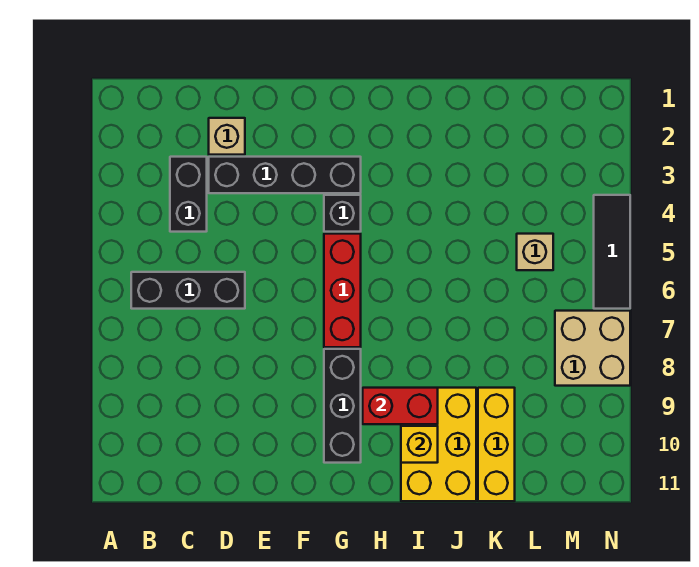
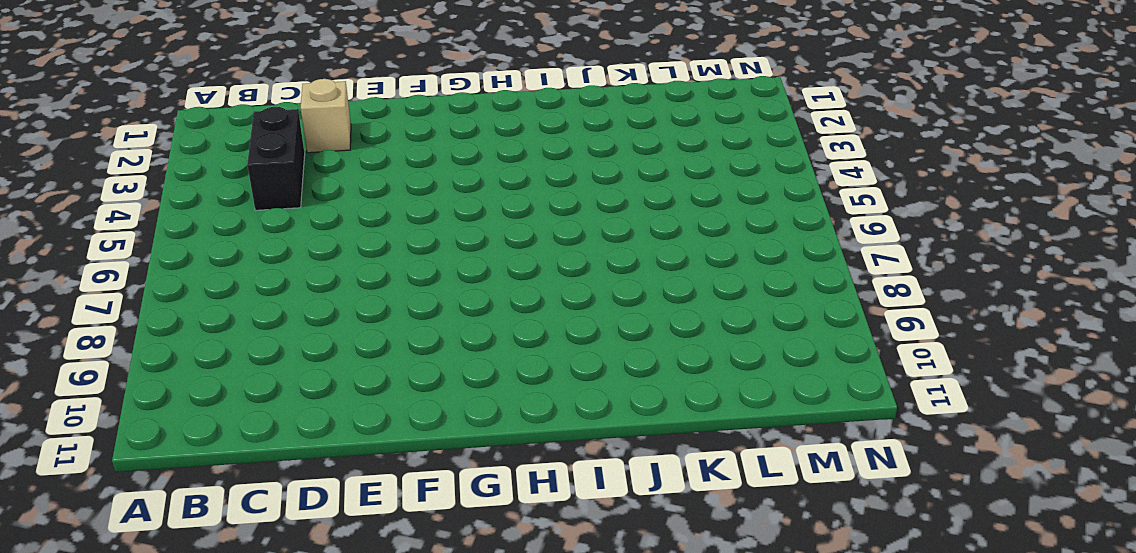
none -> black brick B6:D6 level 1
none -> black brick D3:G3 level 1
none -> black brick G4 level 1

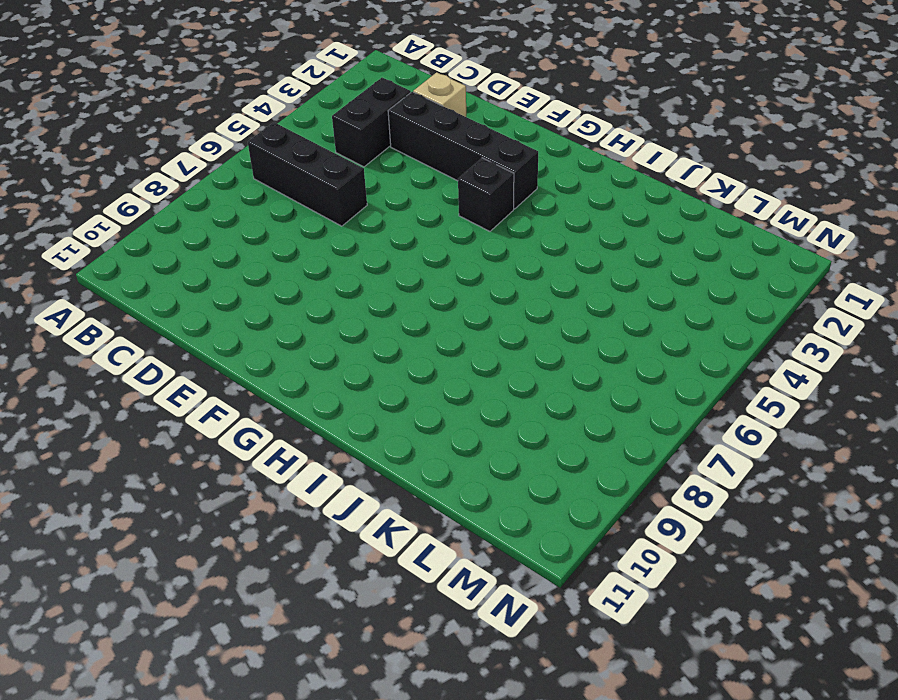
none -> red brick G5:G7 level 1
none -> black brick G8:G10 level 1
none -> yellow brick I9:J11 level 1

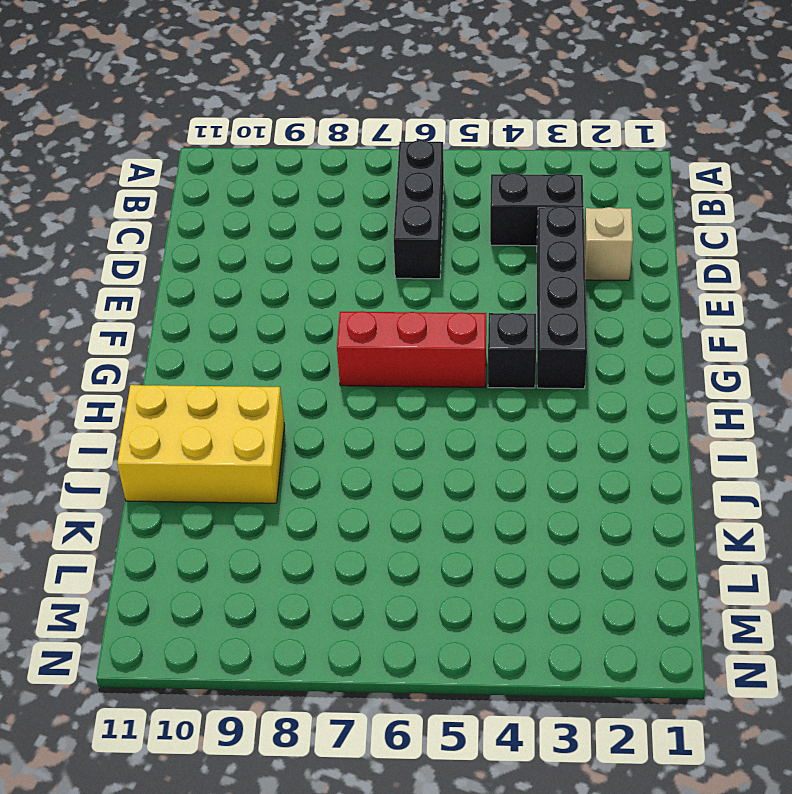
none -> black brick G8:G10 level 1
none -> yellow brick K9:K11 level 1
none -> tan brick L5 level 1

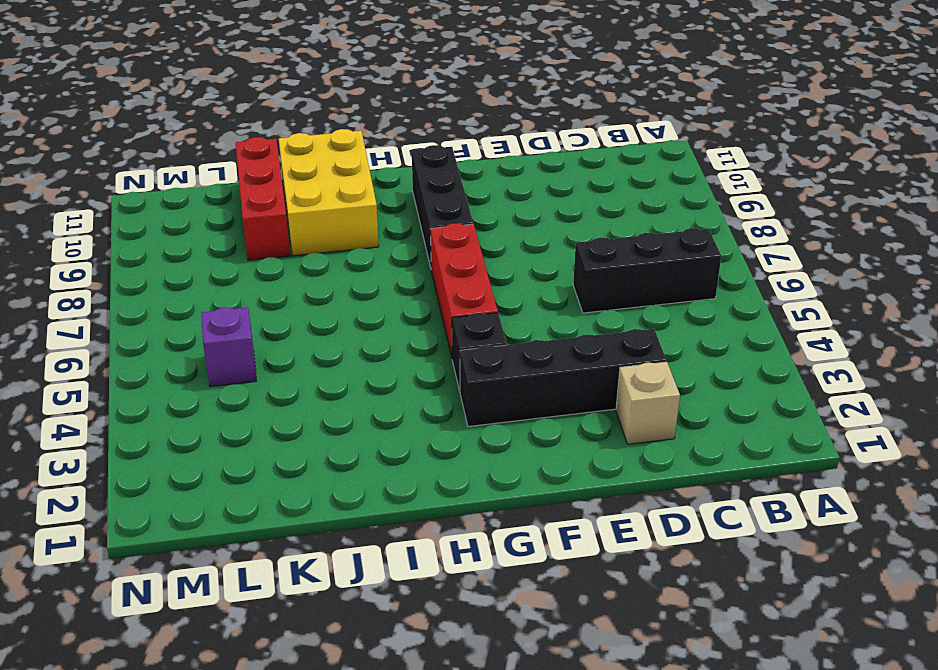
red brick K9:K11 level 1 -> yellow brick K9:K11 level 1
purple brick L5 level 1 -> tan brick L5 level 1
none -> black brick C3:C4 level 1
none -> tan brick M7:N8 level 1
none -> black tile N4:N6 level 1

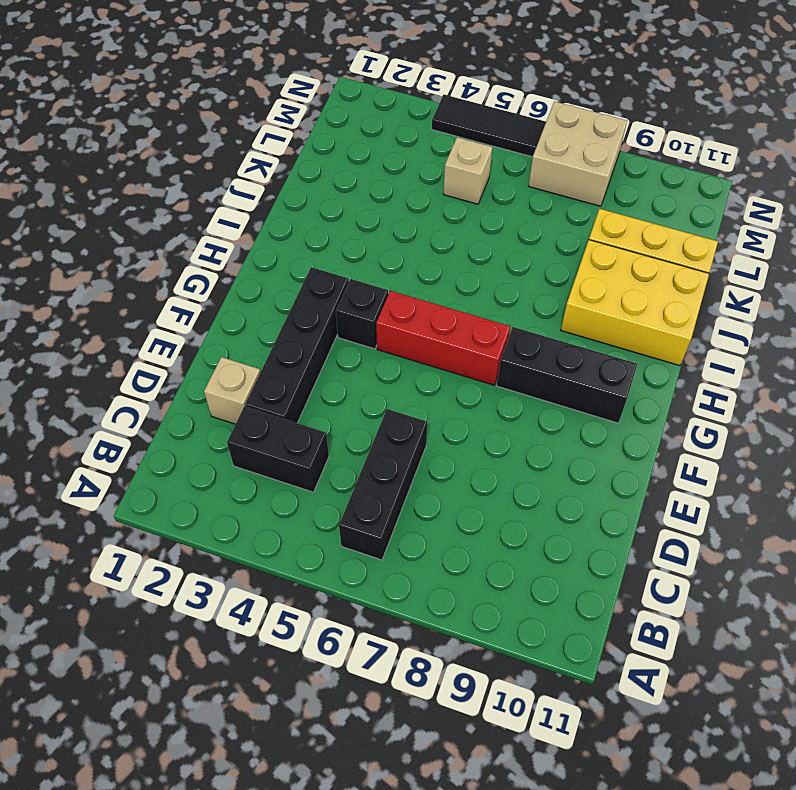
none -> red brick H9:I9 level 2
none -> yellow brick I10 level 2

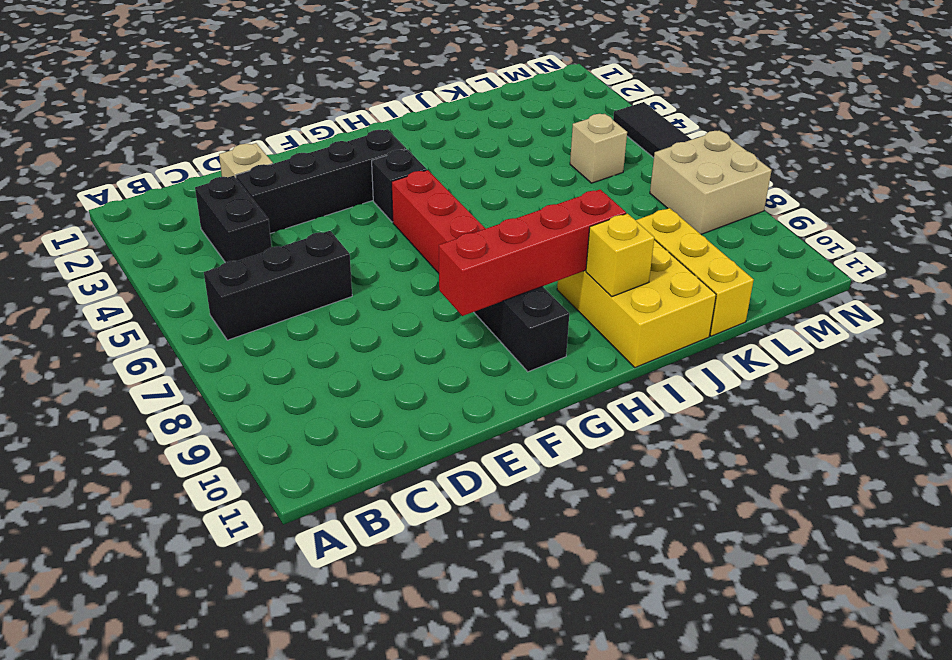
red brick F9:I9 level 2 -> red brick H9:I9 level 2

